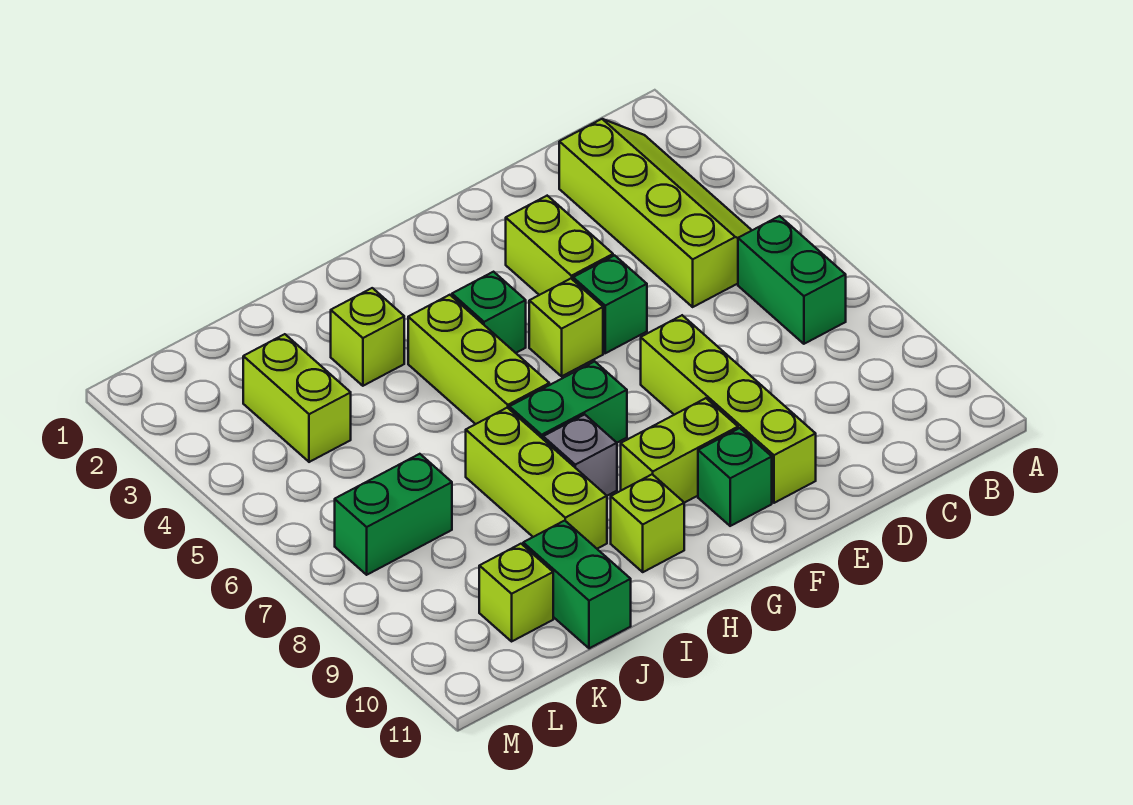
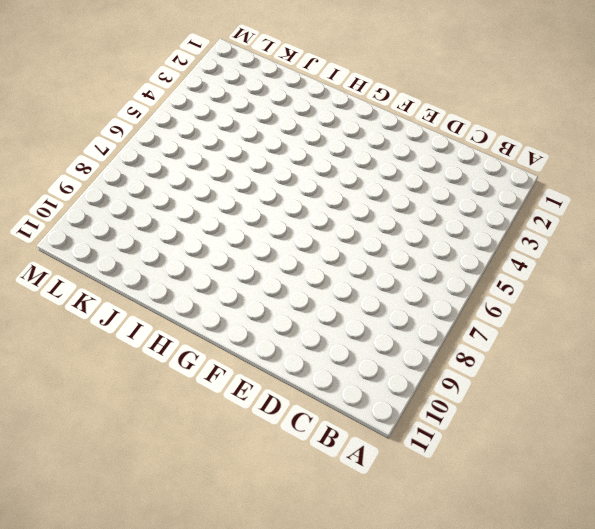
none -> lime slope B2:C5 level 1 top C
none -> green brick B6:B7 level 1
none -> lime brick E3:E4 level 1

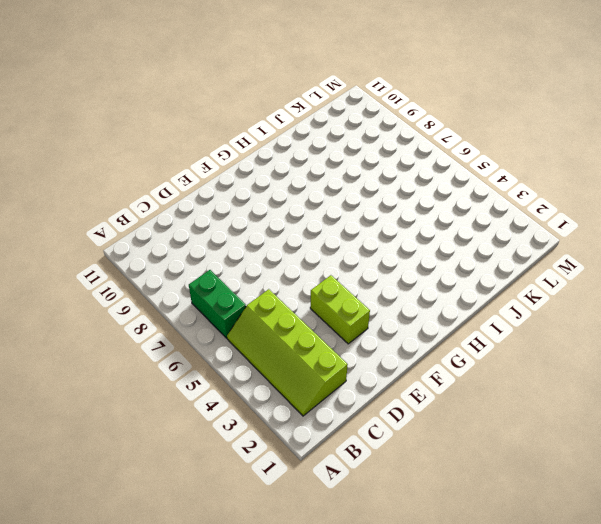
none -> green brick E5 level 1
none -> lime brick E7:E10 level 1
none -> lime brick F5 level 1

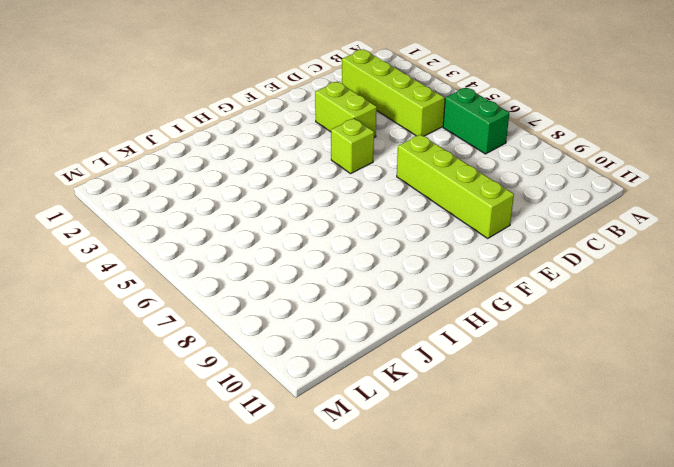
none -> green brick E5 level 1
none -> lime brick F9:G9 level 1
none -> green brick F10 level 1

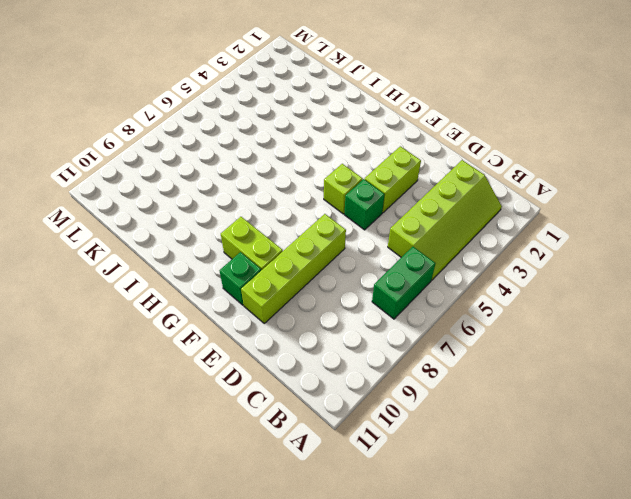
none -> green brick G4 level 1
none -> green brick G7:H7 level 1
none -> lime brick H4:H6 level 1

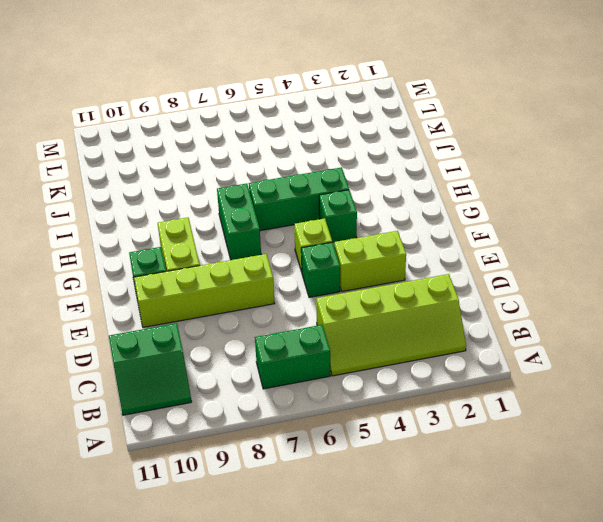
green slope B10:C11 level 1 top C -> none
green brick H4:H6 level 1 -> lime brick H4:H6 level 1
none -> grey brick H8 level 1
none -> lime brick H10 level 1
none -> lime brick I3 level 1

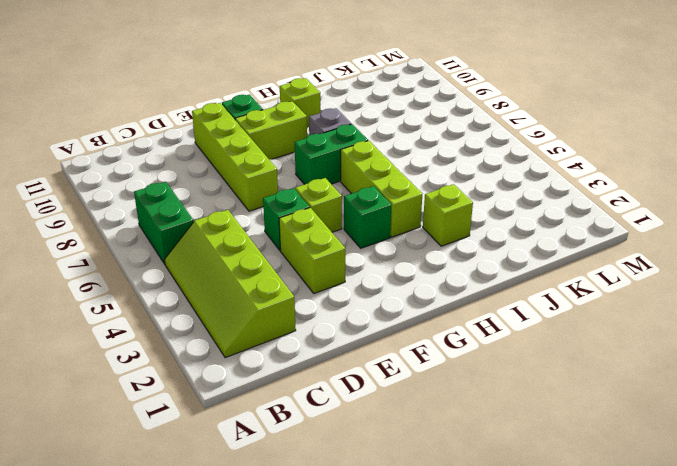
none -> lime brick I7:I9 level 1
none -> green brick J10:J11 level 1
none -> lime brick K3:K4 level 1

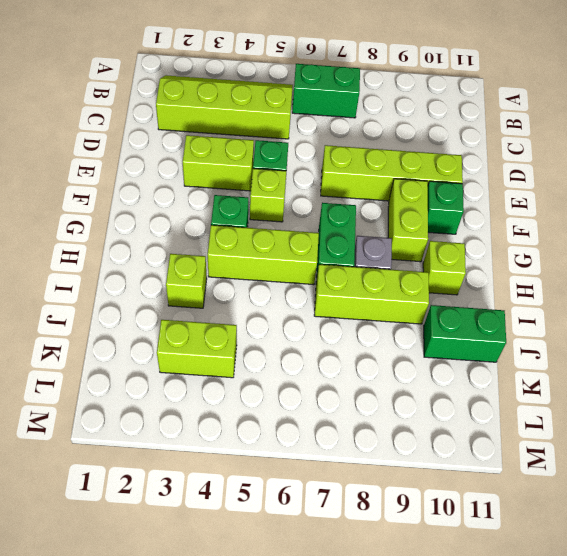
none -> green brick K7:L7 level 1
none -> lime brick K10 level 1

